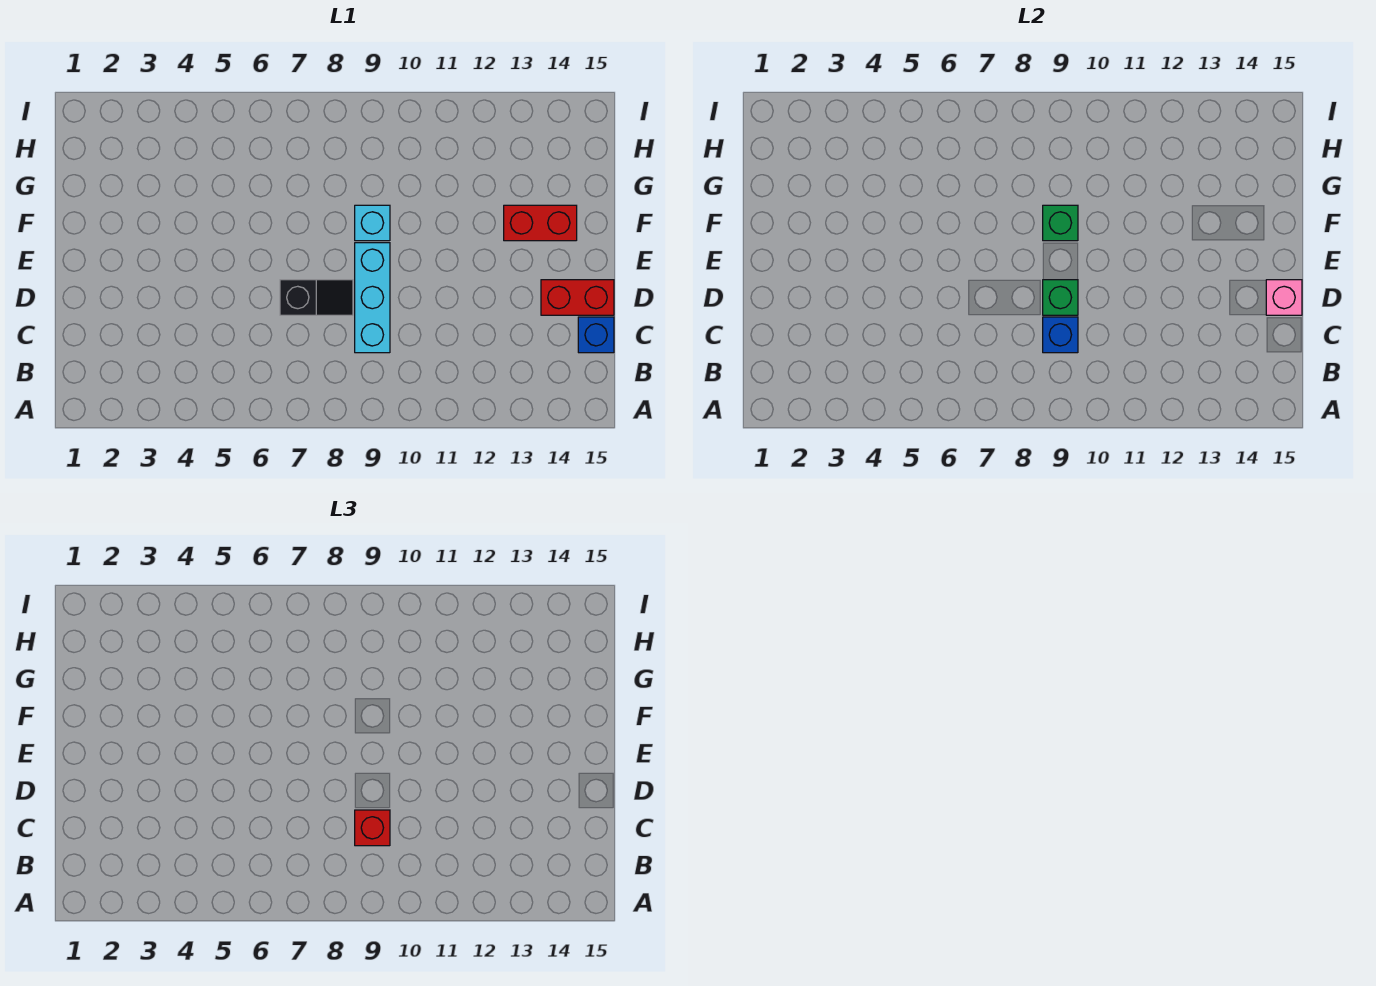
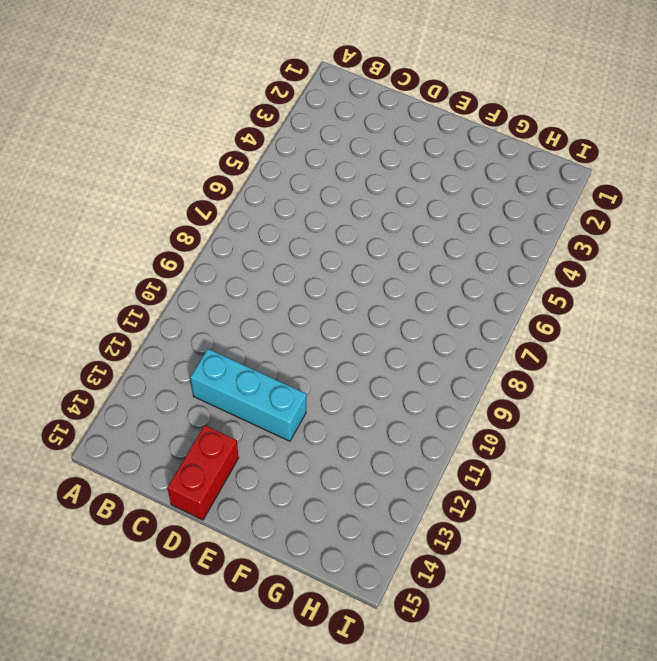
cyan brick C12:E12 level 1 -> cyan brick C9:E9 level 1
none -> blue brick C15 level 1
none -> black slope D7:D8 level 1 top 7

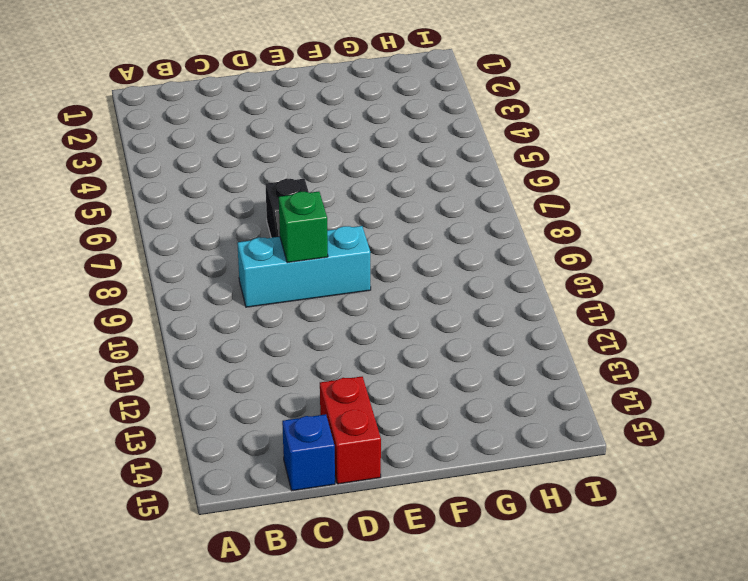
none -> cyan brick F9 level 1
none -> red brick F13:F14 level 1

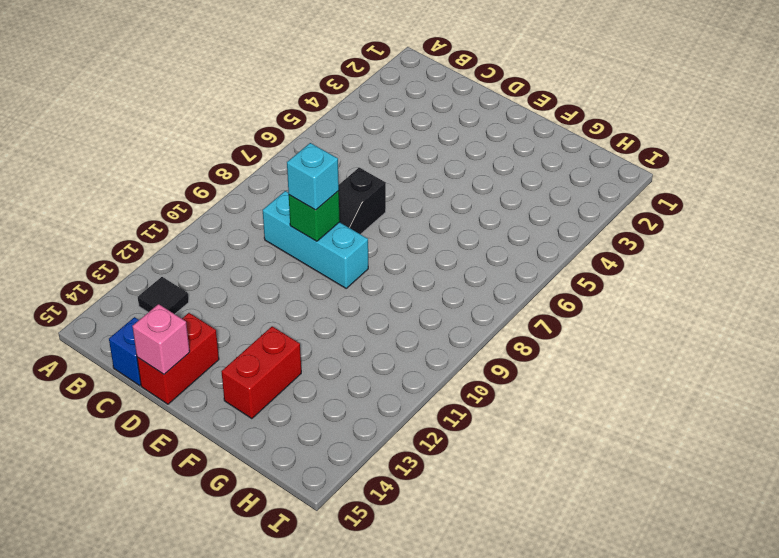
black tile B13 level 1 -> none
cyan brick D9 level 3 -> cyan brick F9 level 1
none -> blue brick C9 level 2
none -> green brick F9 level 2

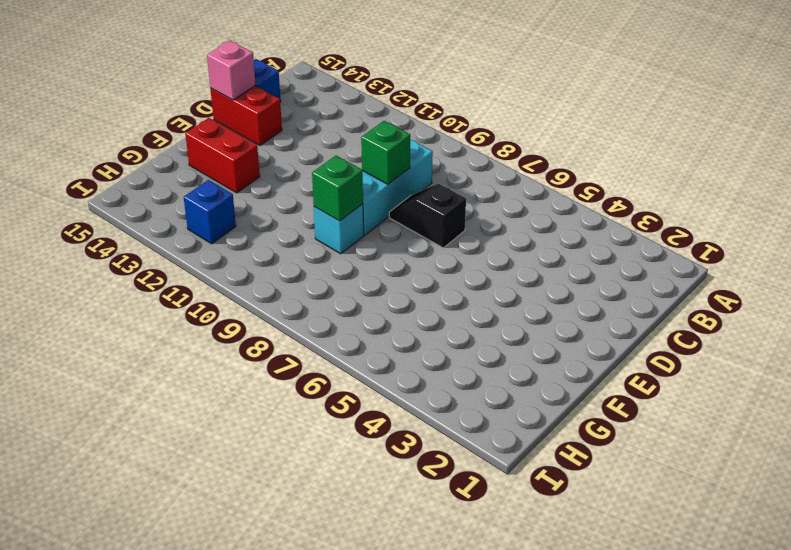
blue brick H12 level 1 -> blue brick C9 level 2
none -> red brick C9 level 3

